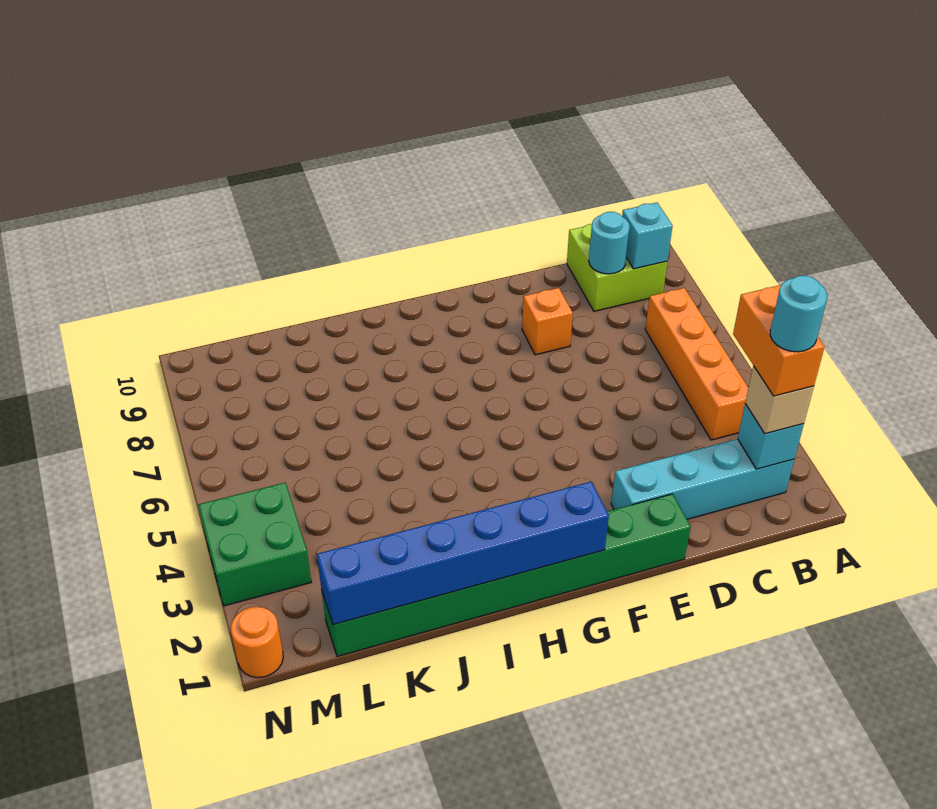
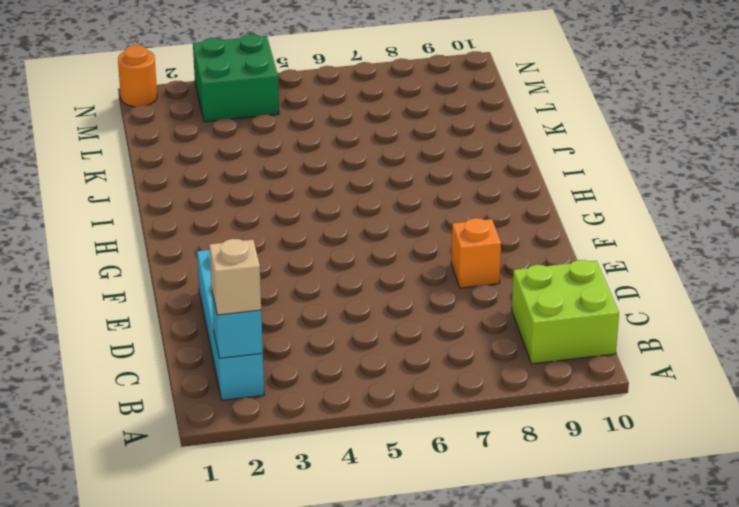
none -> orange brick B4:B7 level 1
none -> green brick E1:L1 level 1
none -> cyan brick B9 level 2

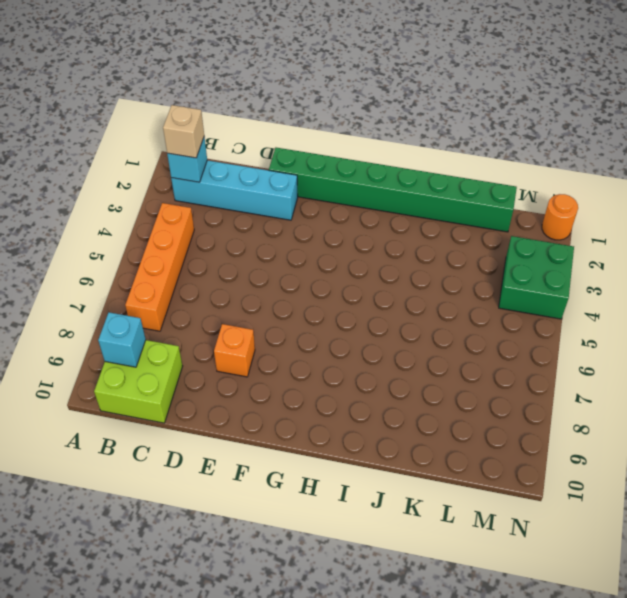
none -> cyan round brick C9 level 2
none -> blue brick G1:L1 level 2
none -> orange brick B2:B3 level 4

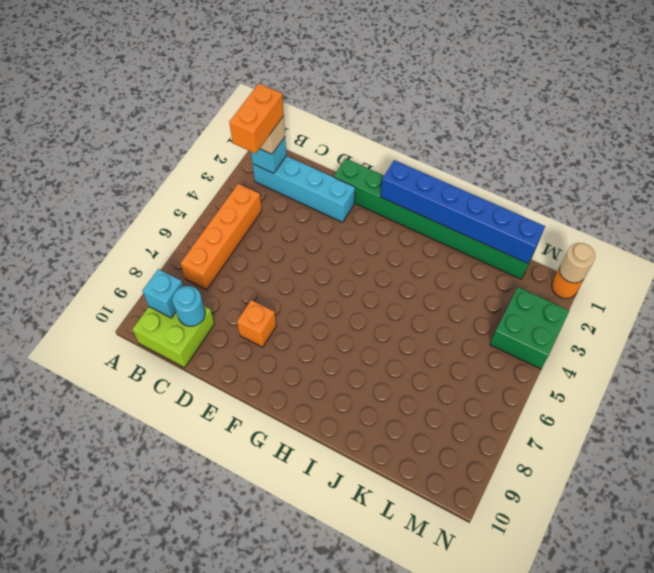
tan round brick N1 level 2 -> none
none -> cyan round brick B2 level 5

